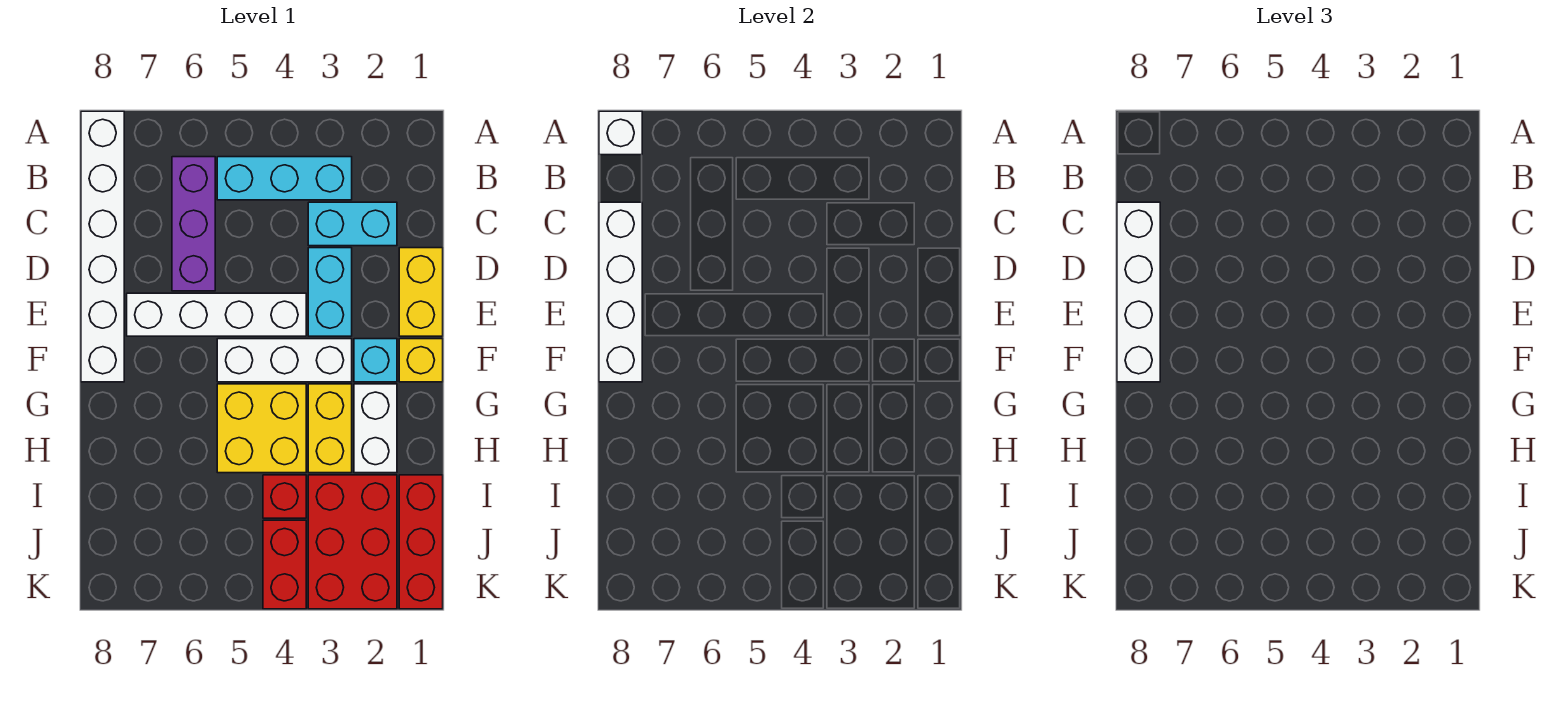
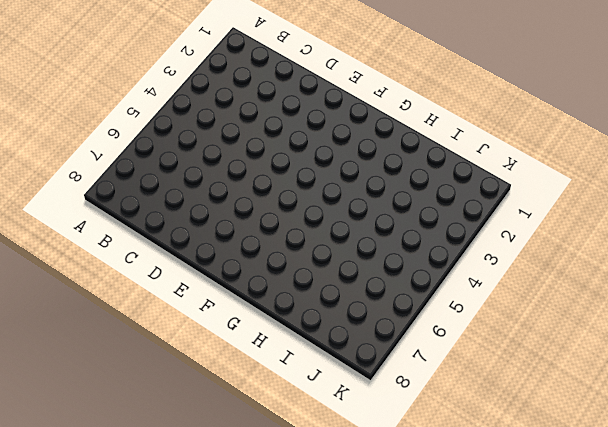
none -> white brick A8:F8 level 1
none -> cyan brick B3:B5 level 1
none -> purple brick B6:D6 level 1

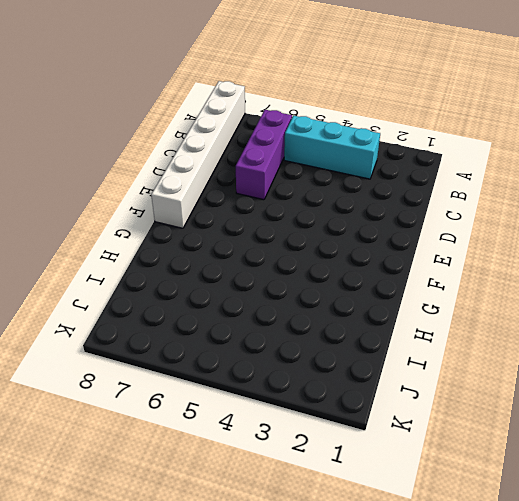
none -> cyan brick C2:C3 level 1
none -> yellow brick D1:E1 level 1
none -> cyan brick D3:E3 level 1

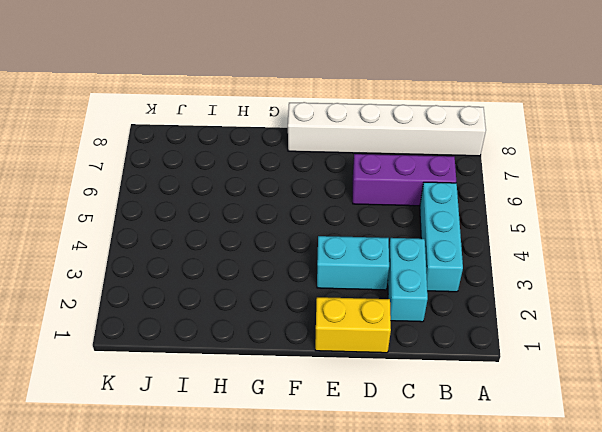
none -> white brick E4:E7 level 1
none -> yellow brick F1 level 1
none -> cyan brick F2 level 1

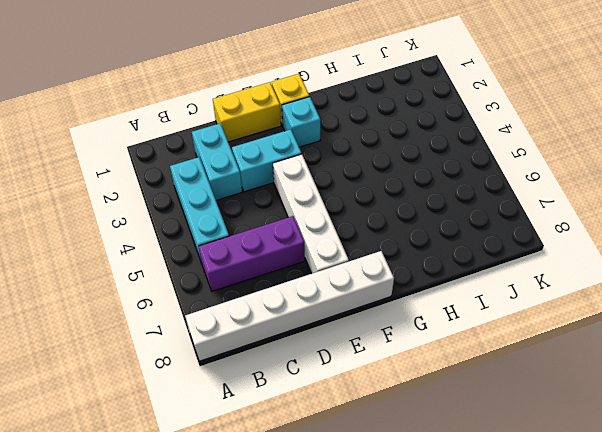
none -> white brick F3:F5 level 1
none -> white brick G2:H2 level 1
none -> yellow brick G3:H3 level 1

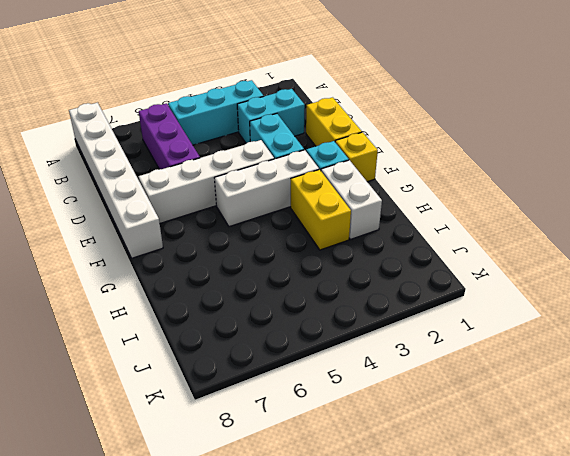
none -> yellow brick G4:H5 level 1
none -> red brick I1:K1 level 1
none -> red brick I2:K3 level 1

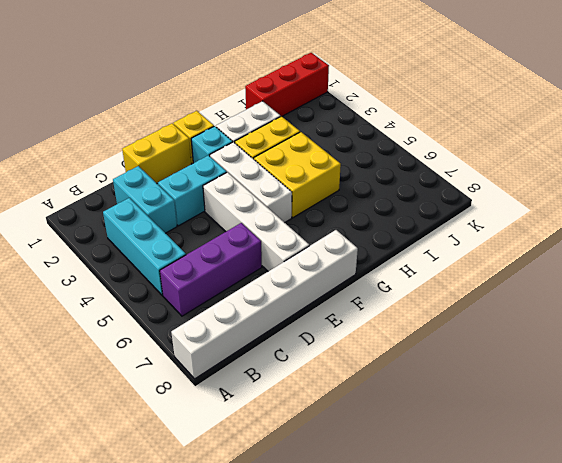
none -> red brick I2:K3 level 1
none -> red brick I4 level 1
none -> red brick J4:K4 level 1

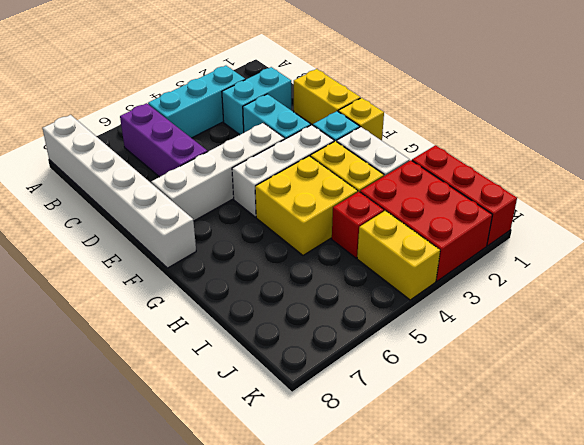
yellow brick J4:K4 level 1 -> red brick J4:K4 level 1
none -> white brick A8 level 2
none -> white brick C8:F8 level 2
none -> white brick C8:F8 level 3

